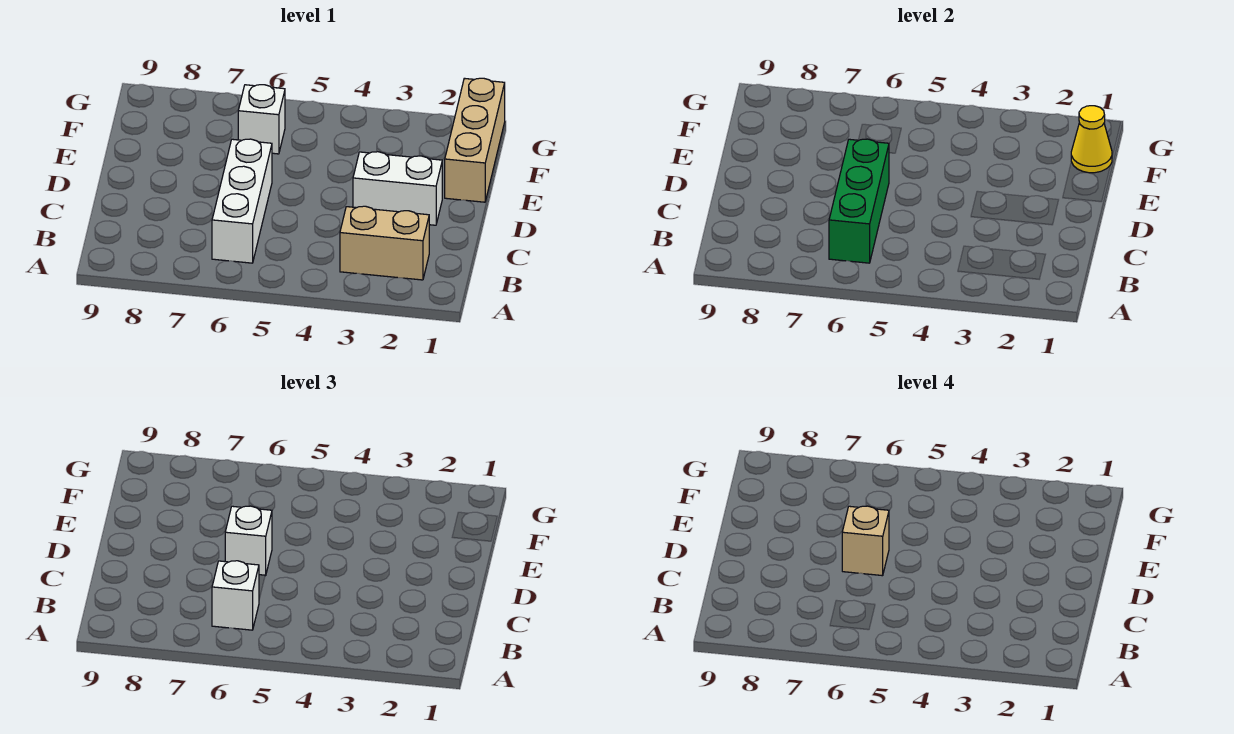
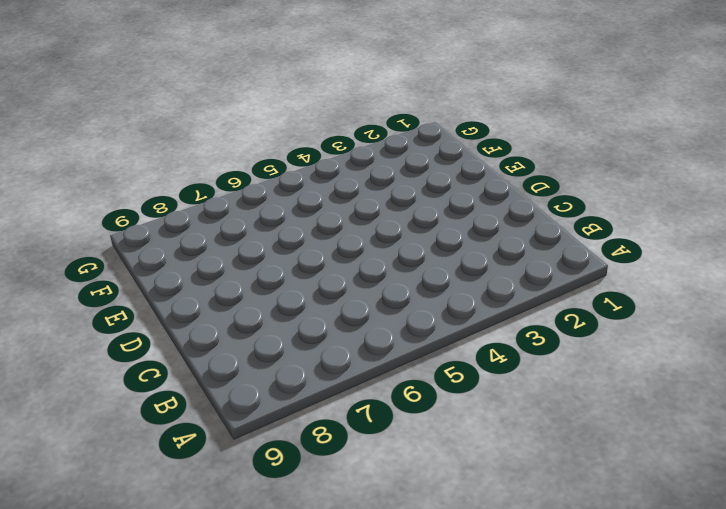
none -> tan brick B2:B3 level 1
none -> white brick B6:D6 level 1

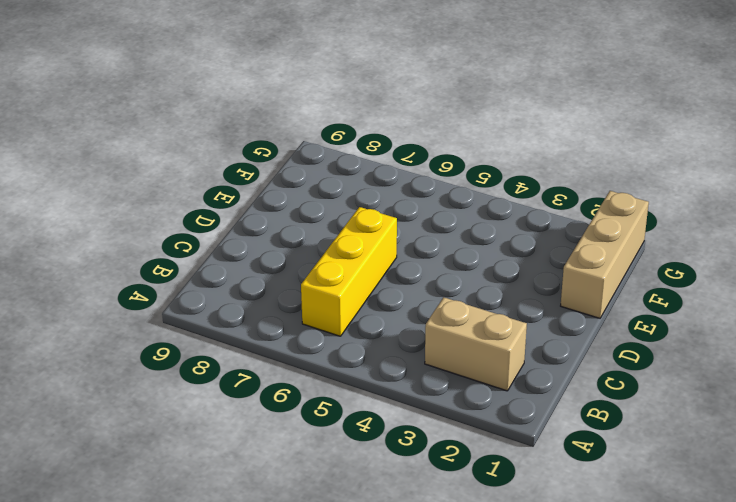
yellow brick B6:D6 level 1 -> white brick B6:D6 level 1
none -> white brick D2:D3 level 1
none -> white brick F6 level 1

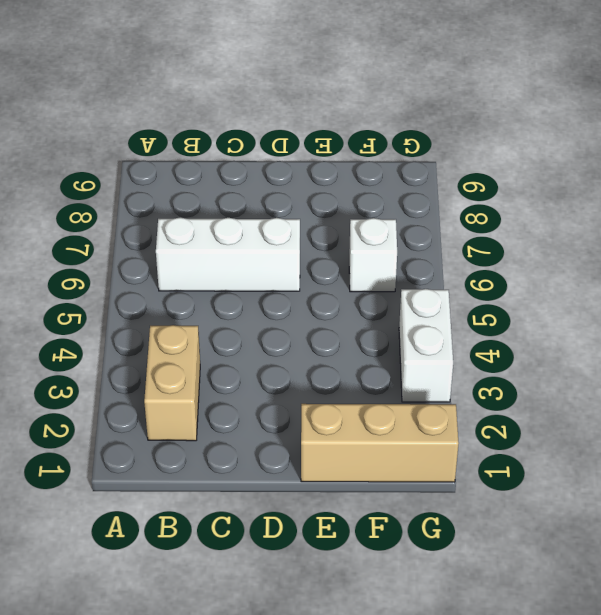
white brick G3:G4 level 1 -> white brick D2:D3 level 1
none -> green brick B6:D6 level 2
none -> yellow cone F1 level 2

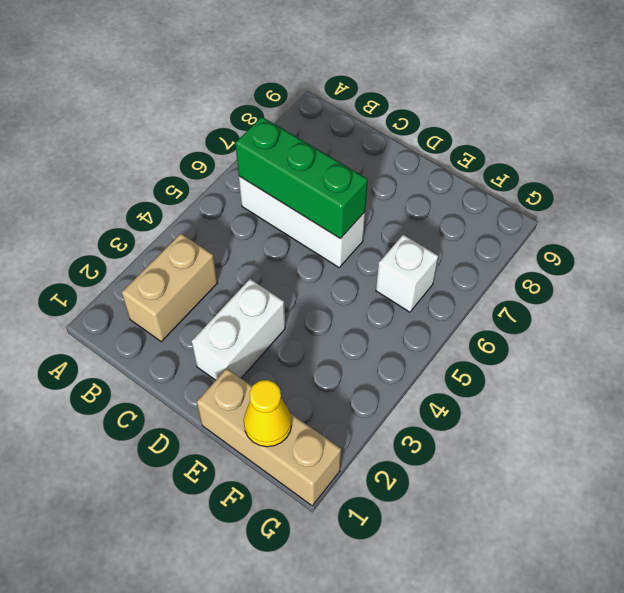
none -> white brick B6 level 3
none -> white brick D6 level 3

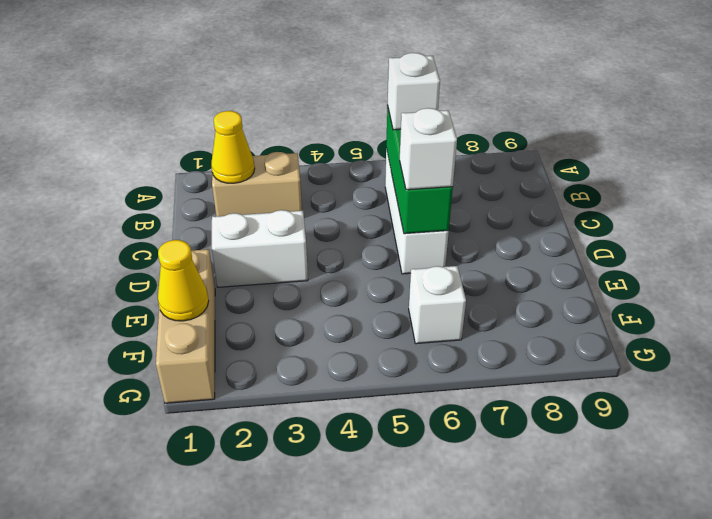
yellow cone B2 level 2 -> none
none -> tan brick D6 level 4

